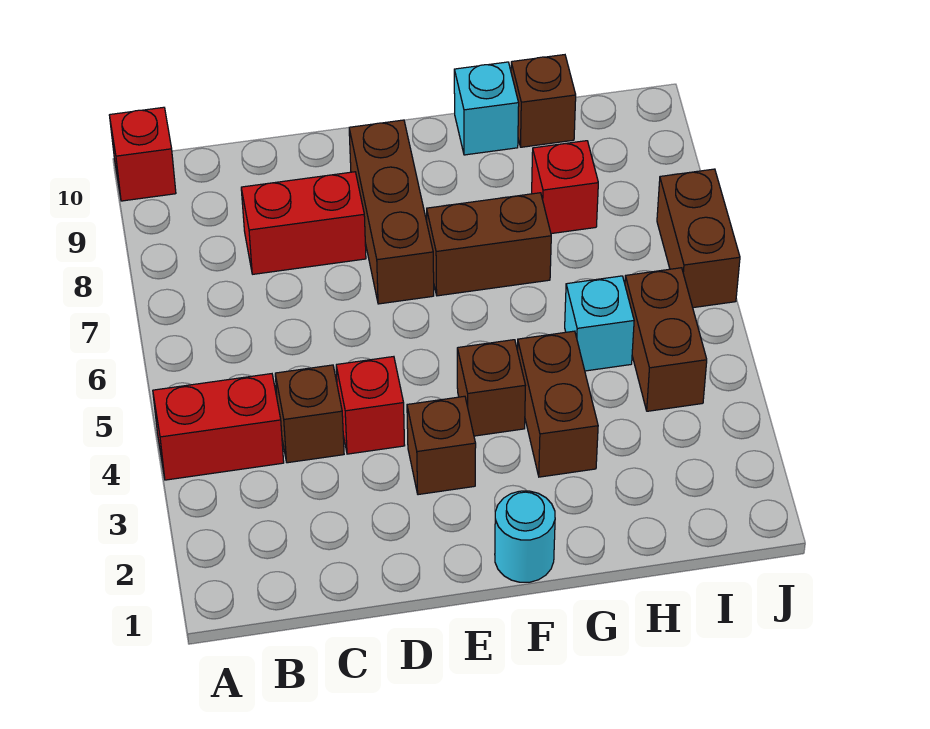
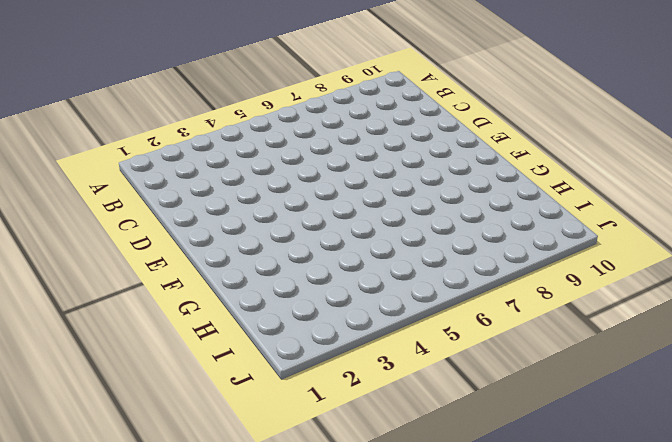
none -> red brick A4:B4 level 1
none -> red brick A10 level 1
none -> brown brick C4 level 1

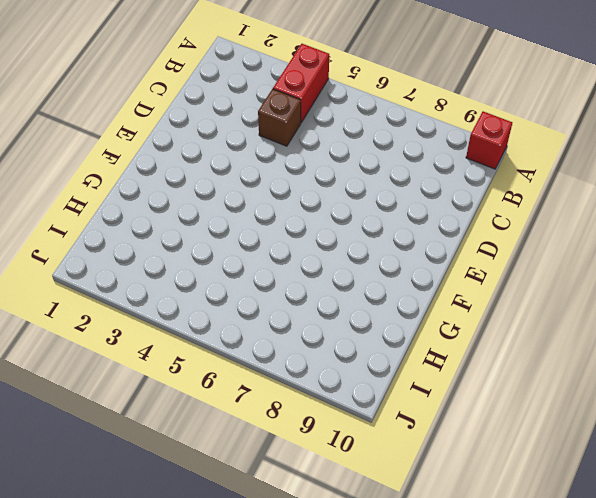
none -> red brick C8:D8 level 1
none -> red brick D4 level 1
none -> brown brick E3 level 1

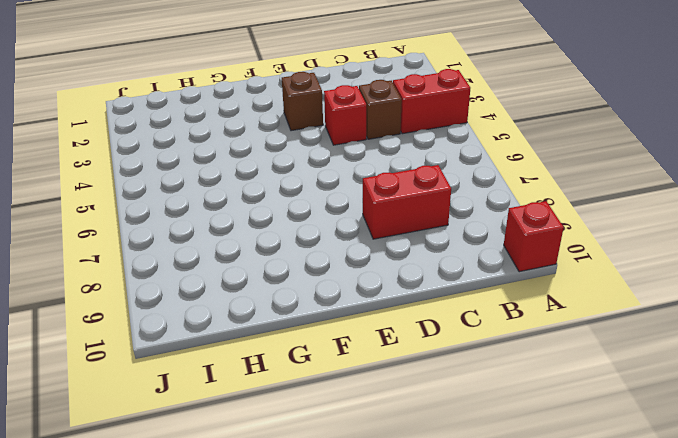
none -> brown brick E7:E9 level 1
none -> cyan round brick F1 level 1
none -> brown brick F4 level 1

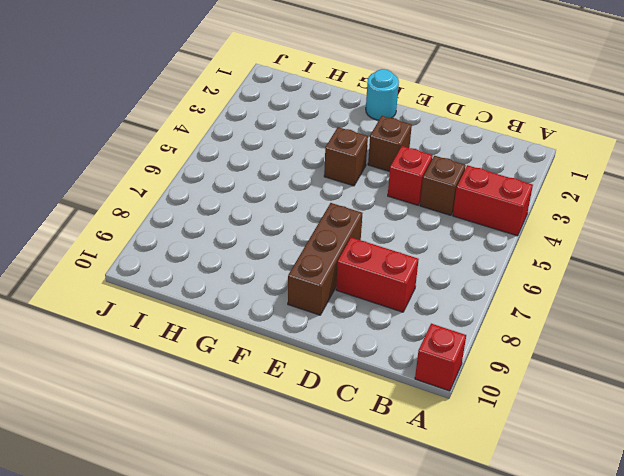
none -> brown brick F7:G7 level 1
none -> brown brick G3:G4 level 1
none -> cyan brick G10 level 1

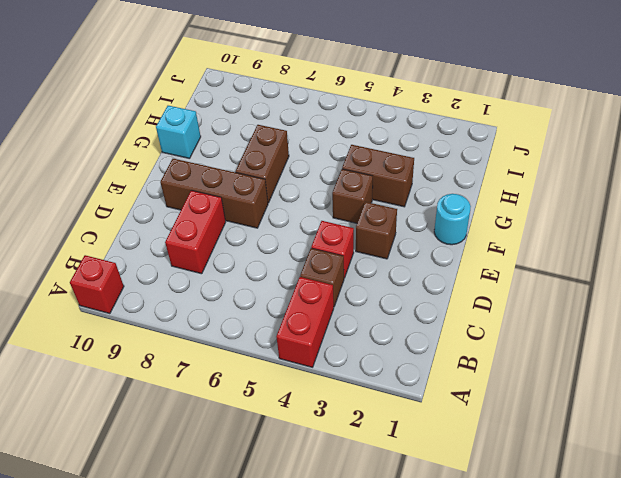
none -> cyan brick H5 level 1
none -> red brick H8 level 1
none -> brown brick H10 level 1

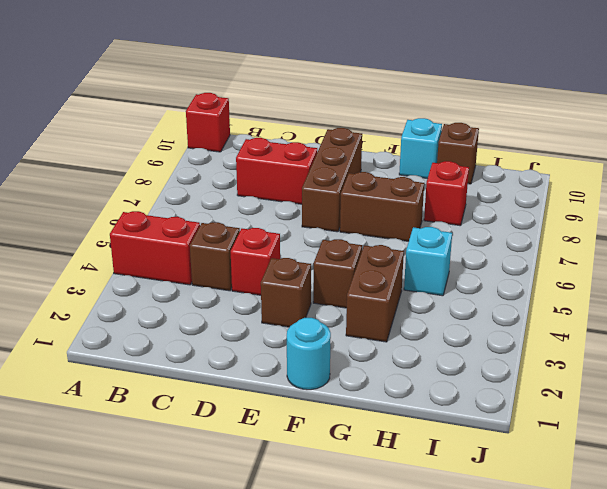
none -> brown brick I4:I5 level 1
none -> brown brick J6:J7 level 1

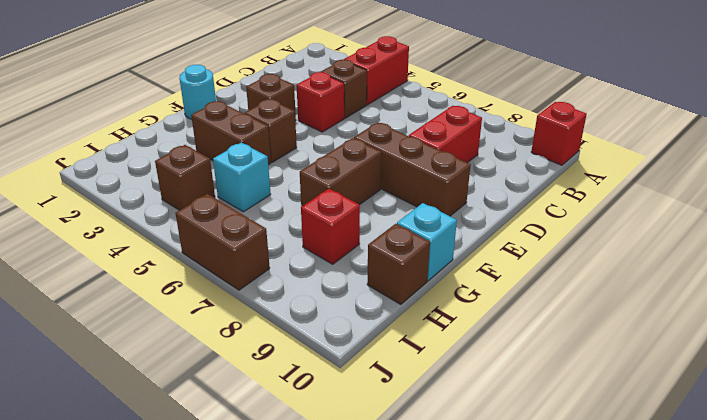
brown brick I4 level 1 -> brown brick I4:I5 level 1

